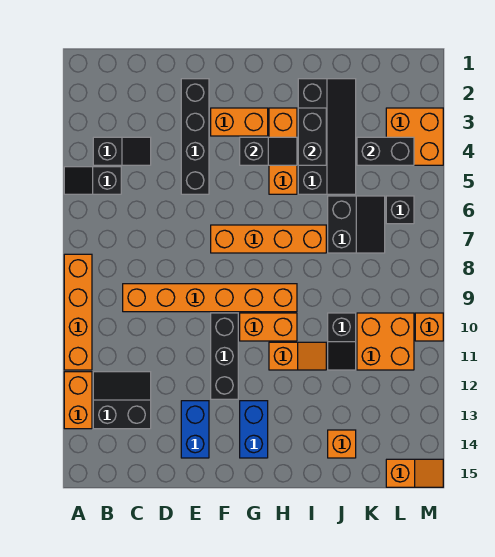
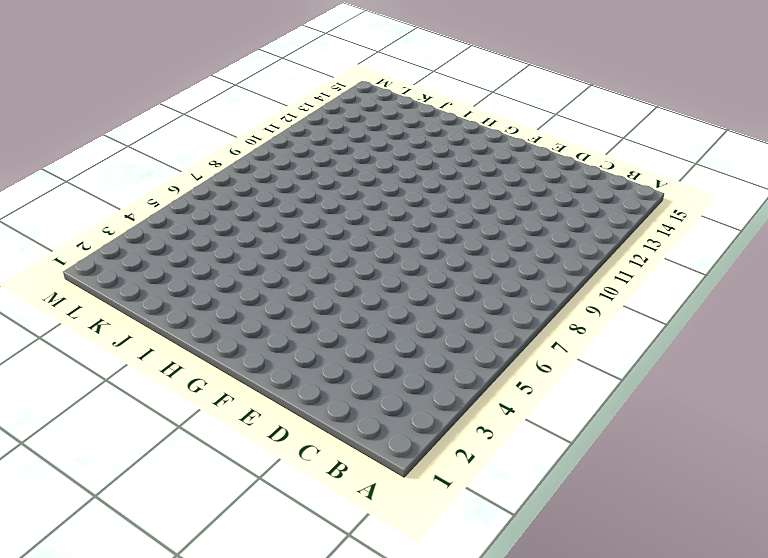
none -> black slope A5:B5 level 1 top B
none -> orange brick A8:A11 level 1
none -> orange brick A12:A13 level 1

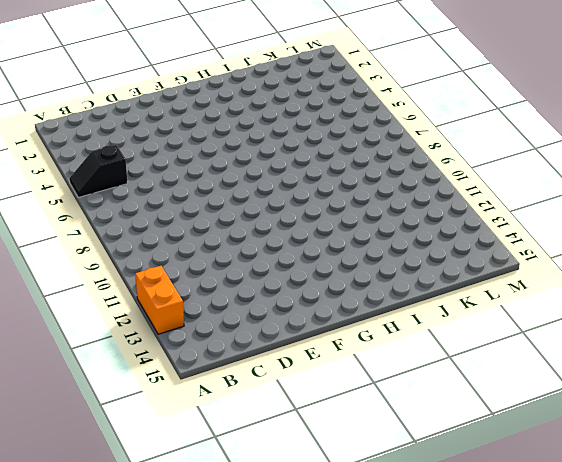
none -> orange brick A8:A11 level 1
none -> black slope B4:C4 level 1 top B
none -> black slope B12:C13 level 1 top 13

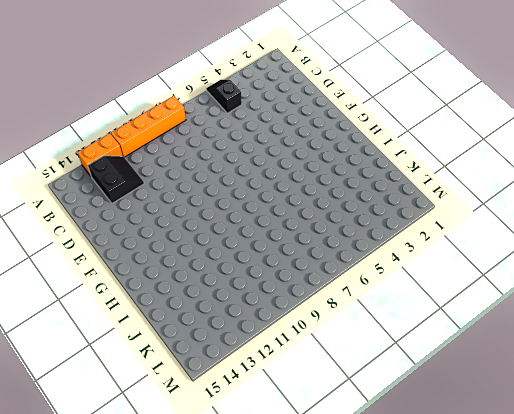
none -> black slope B4:C4 level 1 top B
none -> orange brick C9:H9 level 1
none -> black brick E2:E5 level 1

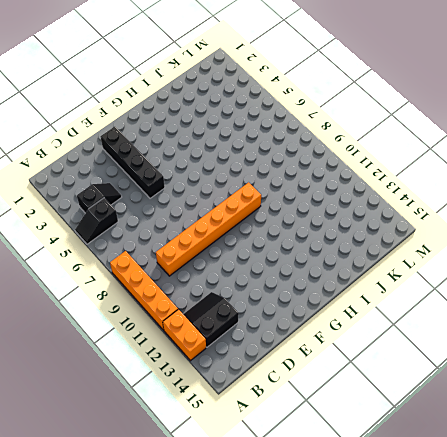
none -> blue brick E13:E14 level 1
none -> orange brick F3:G3 level 1
none -> orange brick F7:I7 level 1

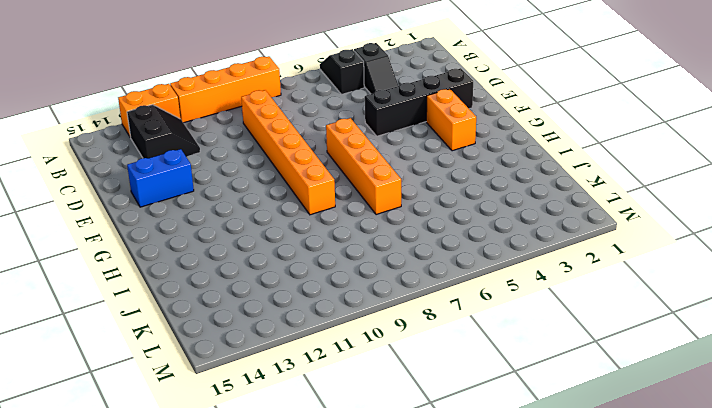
none -> black brick F10:F12 level 1
none -> orange brick G10:H10 level 1
none -> blue brick G13:G14 level 1

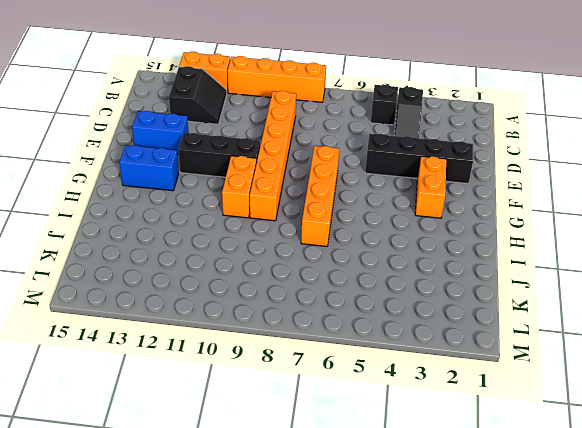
none -> orange brick H3:H5 level 1
none -> orange slope H11:I11 level 1 top H
none -> black slope I2:J5 level 1 top I

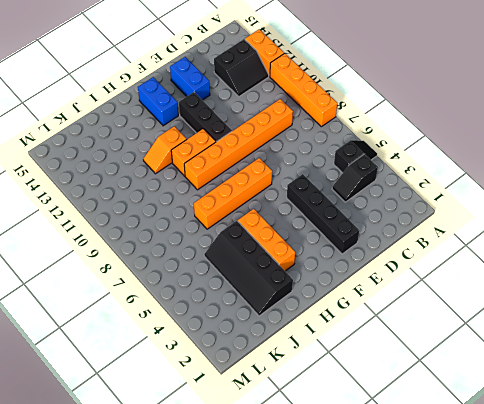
none -> orange brick F3:G3 level 1
none -> black slope J6:K7 level 1 top J
none -> black slope J10:J11 level 1 top 10

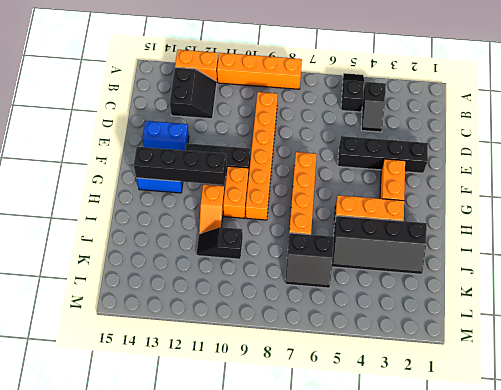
black brick G11:G14 level 2 -> none
none -> orange brick J14 level 1
none -> orange brick K10:L11 level 1
none -> orange brick L3:M4 level 1

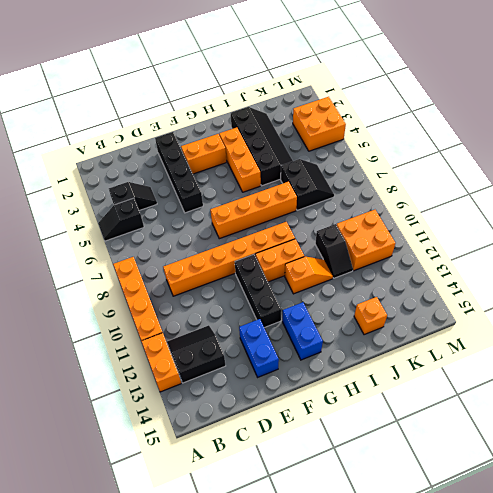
none -> black brick L6 level 1
none -> orange slope L15:M15 level 1 top L
none -> orange brick M10 level 1

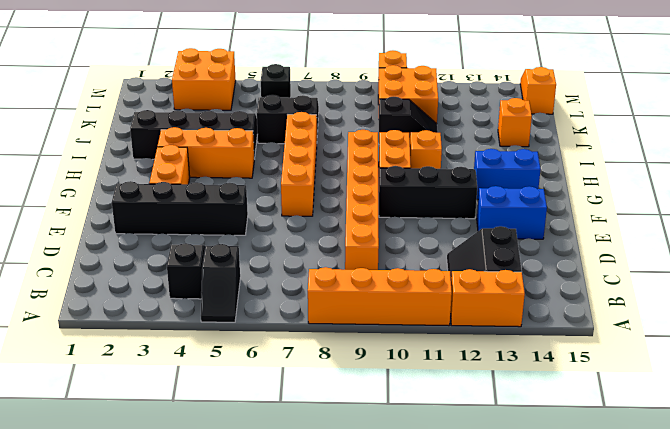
none -> black slope G4:H4 level 2 top G
none -> black brick I3:I4 level 2
none -> black brick K4:L4 level 2

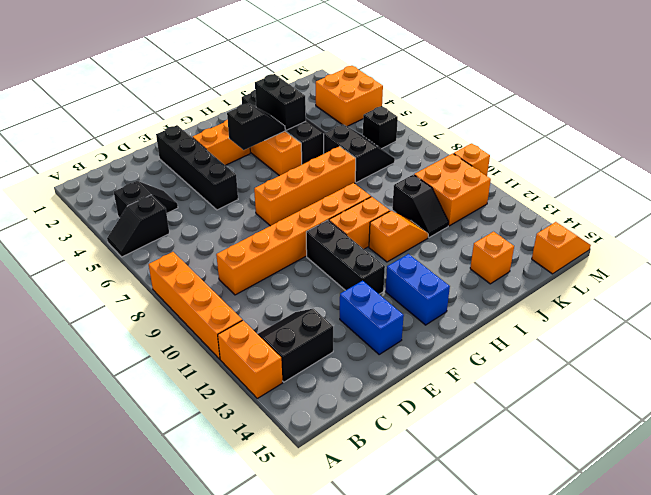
none -> black brick K4:L4 level 2

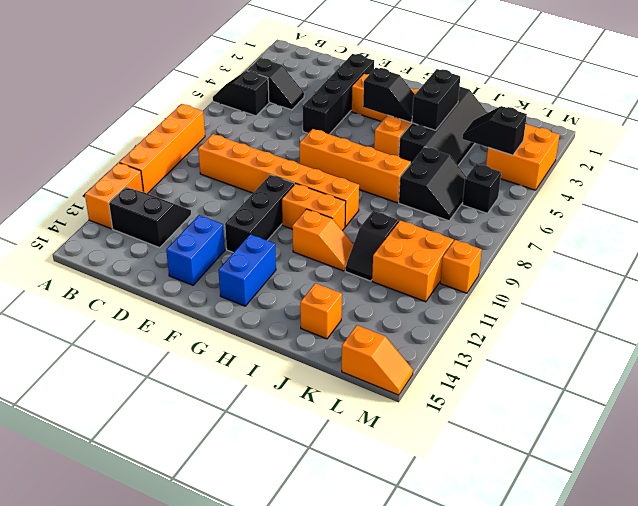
black slope K4:L4 level 2 top L -> black brick K4:L4 level 2

